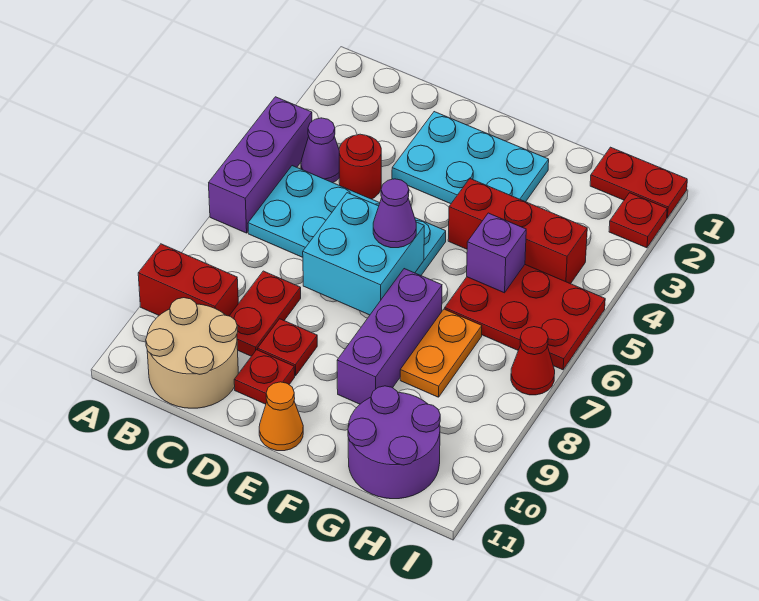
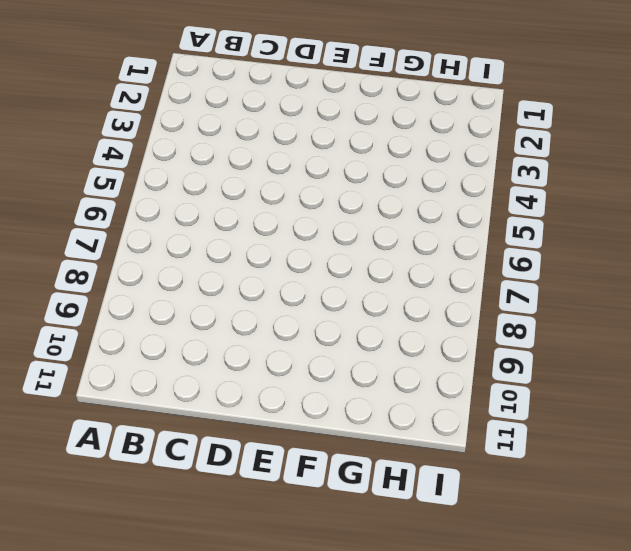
none -> purple brick A4:A6 level 1
none -> red brick A9:B9 level 1
none -> purple cone B4 level 1

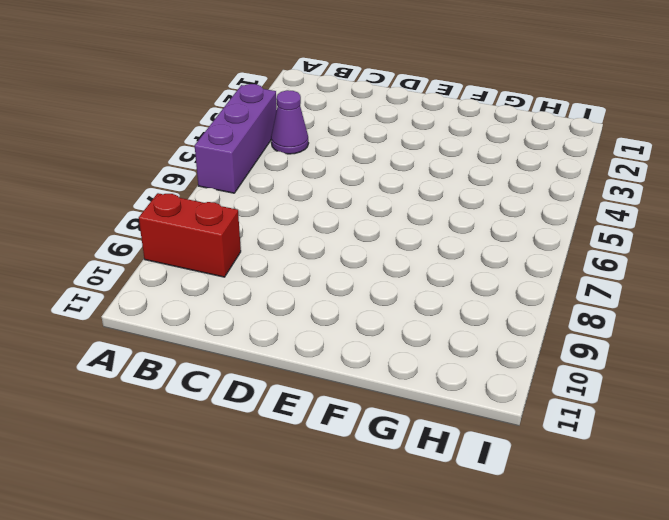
none -> cyan plate B5:E6 level 1
none -> tan round brick B10:C11 level 1
none -> red round brick C4 level 1

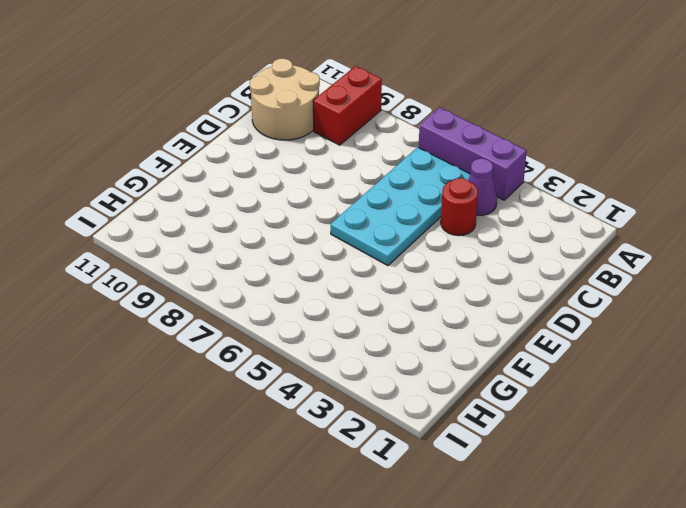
none -> red plate C8:C9 level 1
none -> cyan plate D2:F3 level 1
none -> red plate D9 level 1

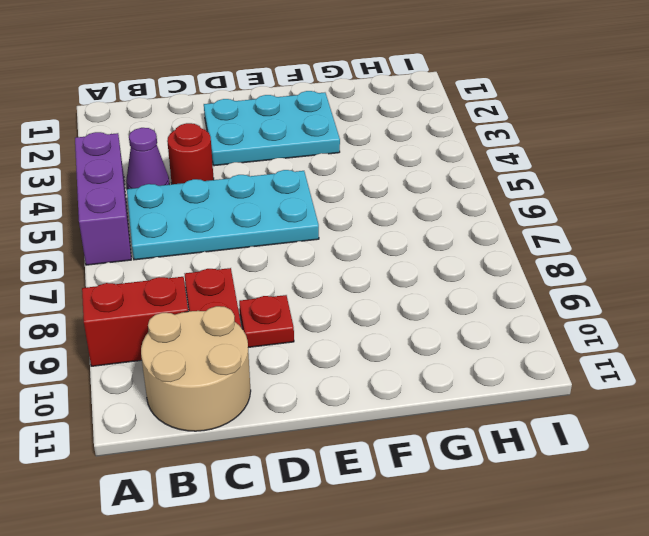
none -> red plate D10 level 1
none -> orange cone E11 level 1
none -> red brick F4:H4 level 1

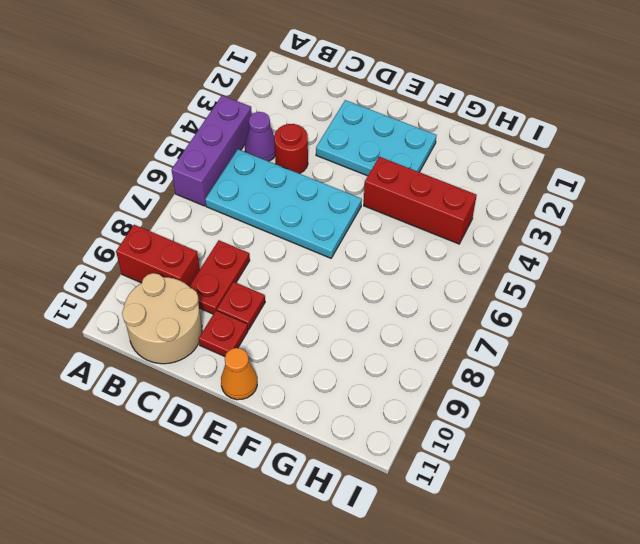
none -> purple brick F7:F9 level 1
none -> red plate G5:I6 level 1
none -> orange plate G7:G8 level 1

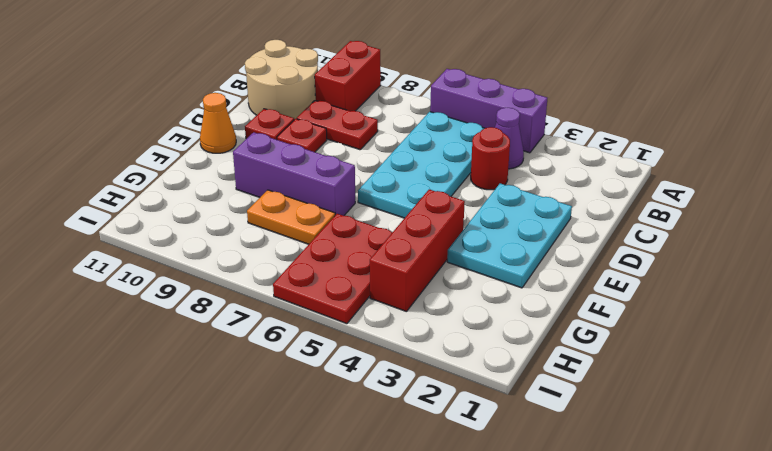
none -> purple round brick G10:H11 level 1
none -> red plate H1:I1 level 1
none -> red plate I2 level 1

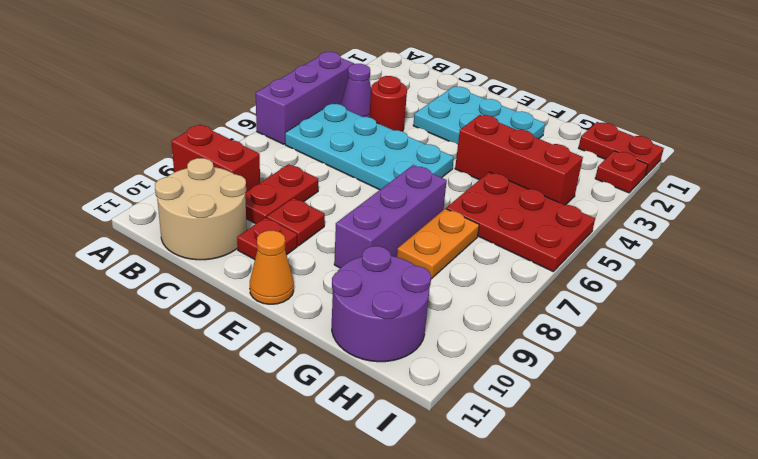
none -> red cone I7 level 1
none -> cyan brick D6:E7 level 2
none -> purple brick G5 level 2

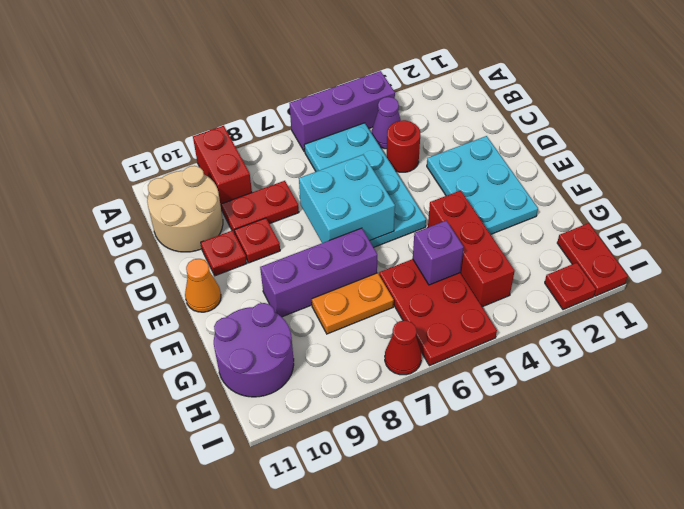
none -> purple cone E6 level 3

